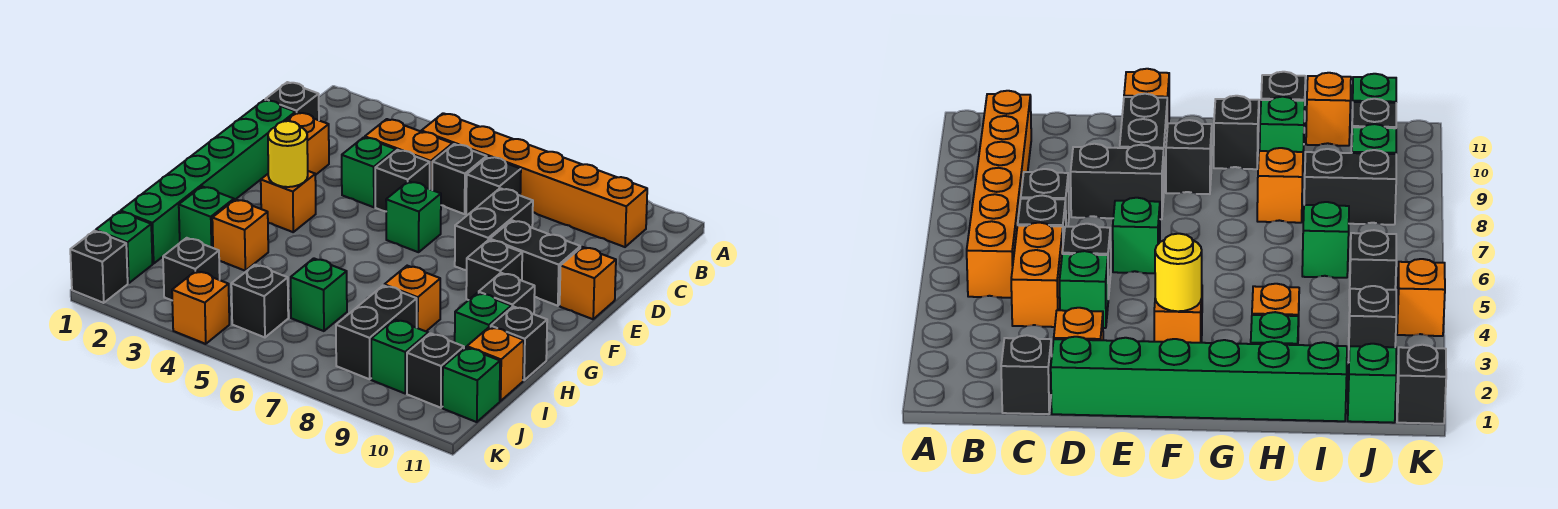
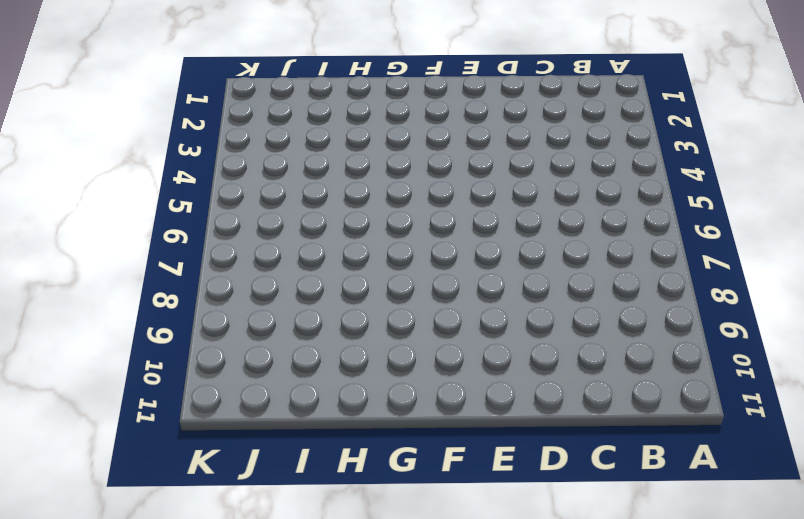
none -> orange brick B5:B10 level 1
none -> black brick C1 level 1
none -> orange brick C4:C5 level 1
none -> black brick C6 level 1

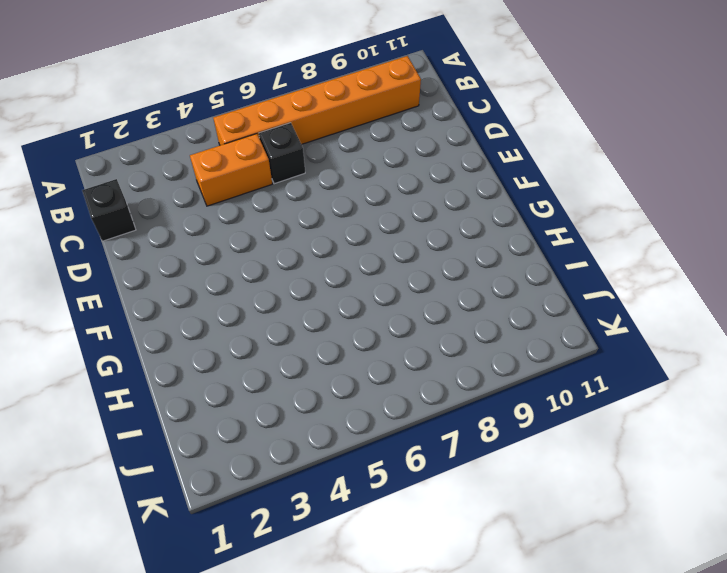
none -> black brick C7 level 1
none -> green brick D1:I1 level 1
none -> orange brick D2 level 1
none -> green brick D4 level 1

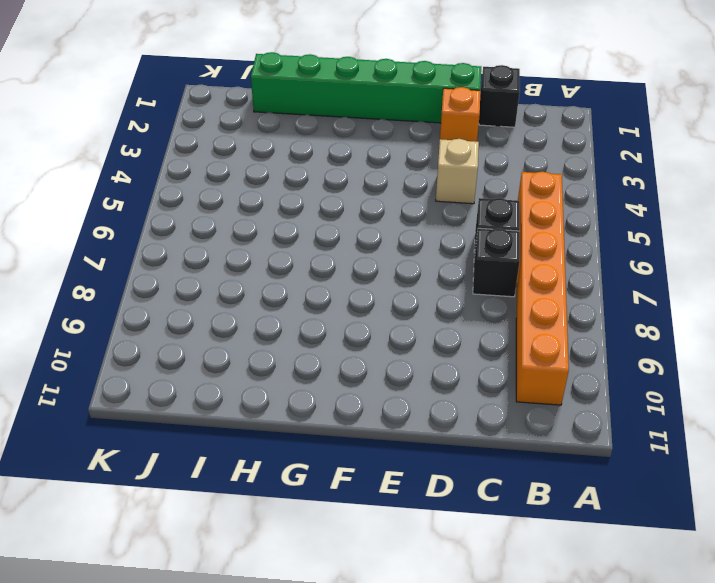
tan brick D4 level 1 -> green brick D4 level 1
none -> orange brick C4:C5 level 1
none -> black brick D5 level 1
none -> black brick D8:E8 level 1
none -> green brick E6 level 1

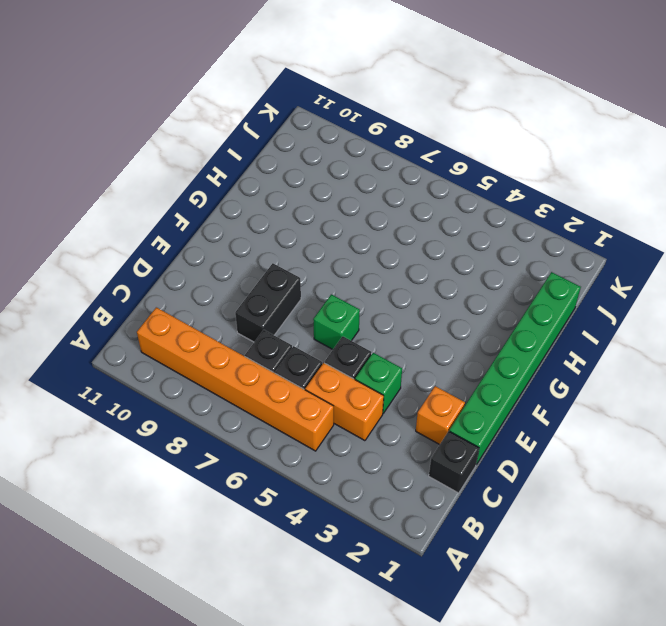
none -> black brick E9:E10 level 1
none -> orange brick E11 level 1
none -> orange brick F3 level 1
none -> black brick F9 level 1

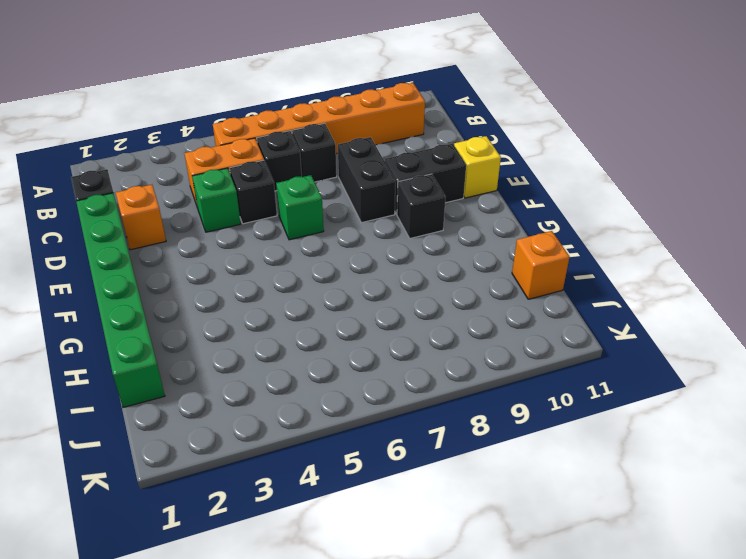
yellow brick E11 level 1 -> orange brick E11 level 1
none -> orange brick F3 level 1
none -> black brick G10 level 1
none -> green brick H2 level 1
none -> orange brick H3 level 1

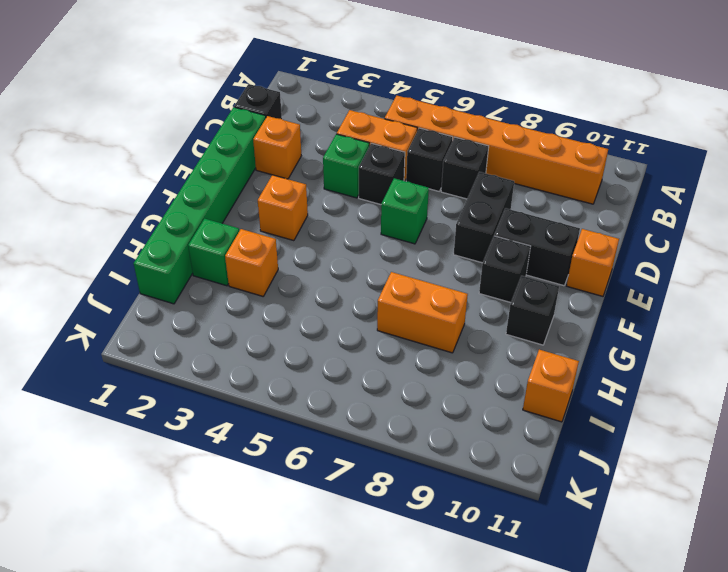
orange brick H7:H8 level 1 -> orange brick H8 level 1
none -> green brick H10 level 1
none -> black brick H11 level 1
none -> green brick I6 level 1
none -> black brick I8:J8 level 1

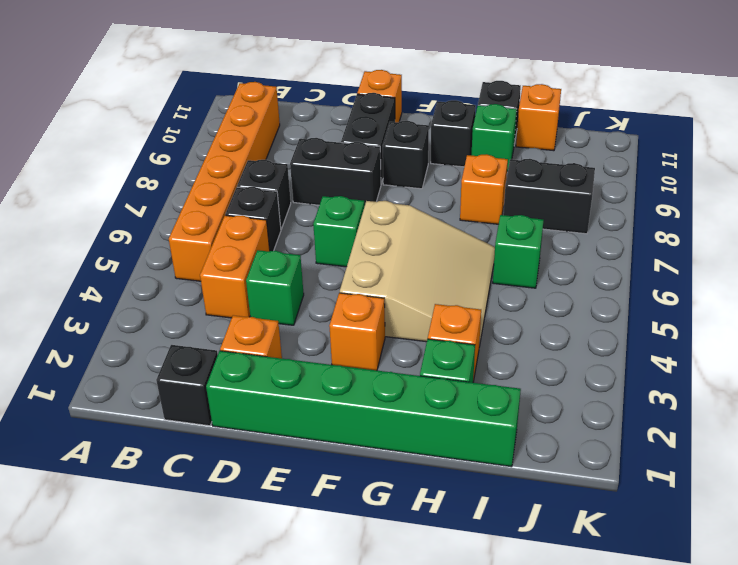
tan slope F4:H6 level 1 top F -> none
none -> black brick D5 level 1
none -> green brick J1 level 1
none -> black brick J3 level 1
none -> black brick J5 level 1

